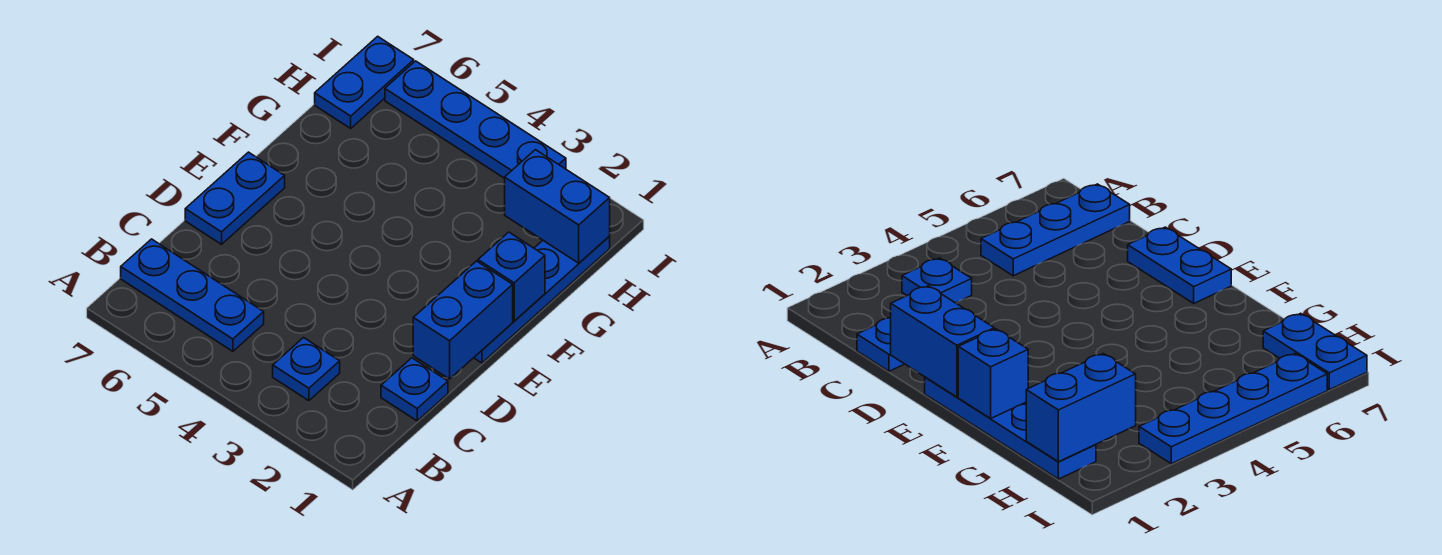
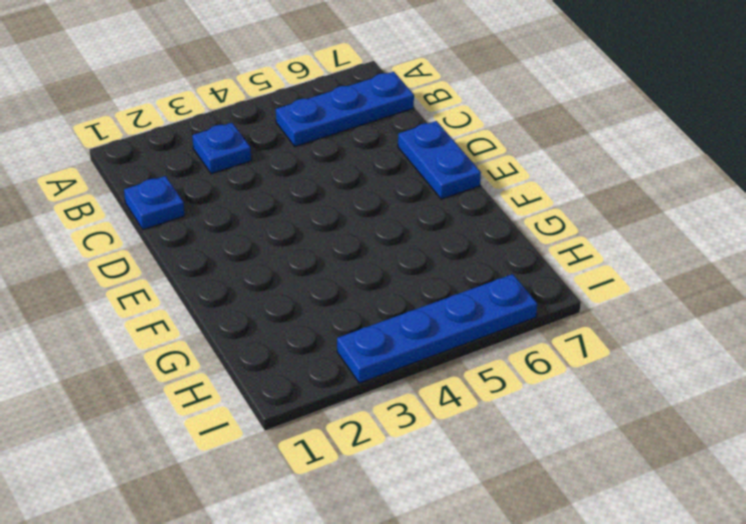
none -> blue plate E1:H1 level 1
none -> blue plate H7:I7 level 1

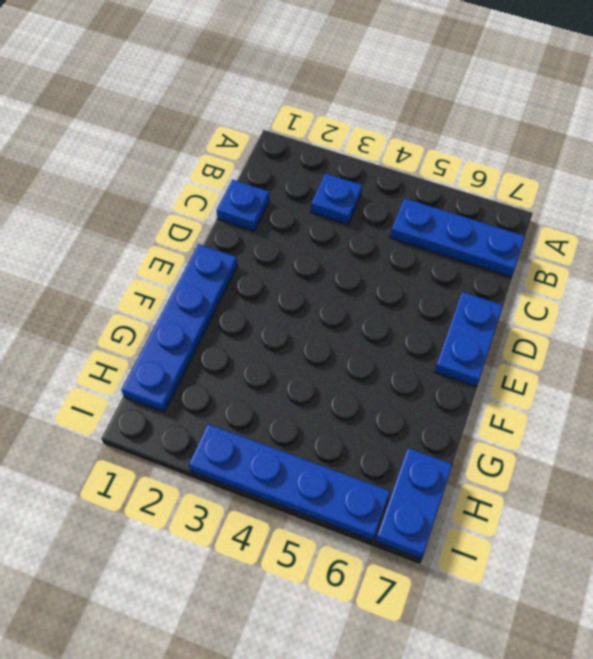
none -> blue brick D1:E1 level 2
none -> blue brick F1 level 2

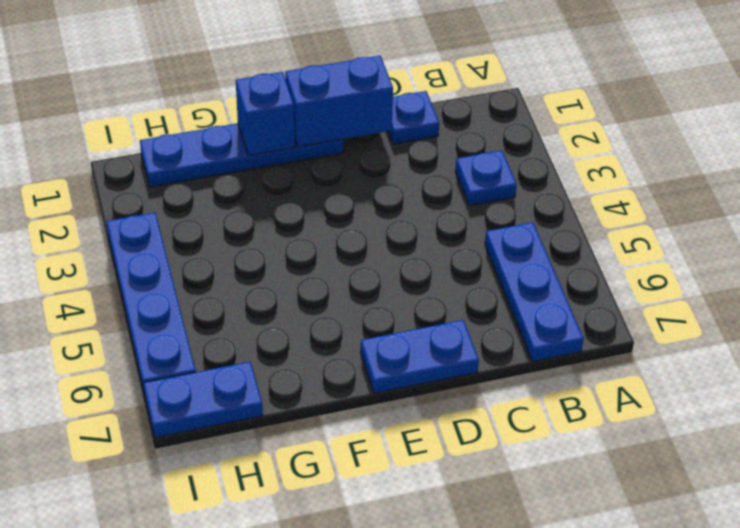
none -> blue brick H1:H2 level 2

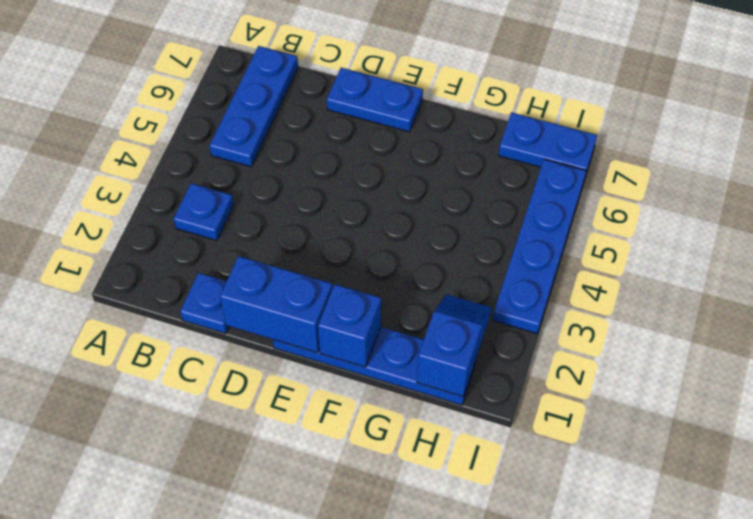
blue slope H1:H2 level 2 top 1 -> blue brick H1:H2 level 2

